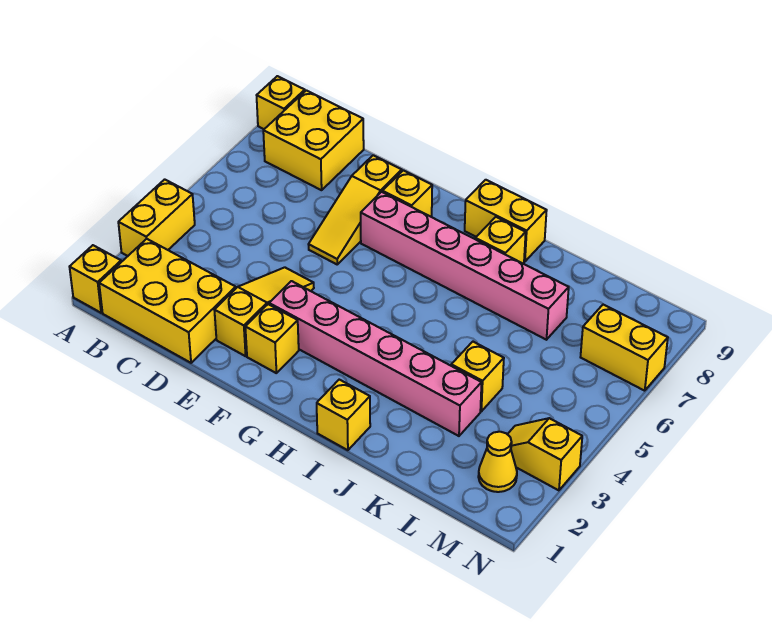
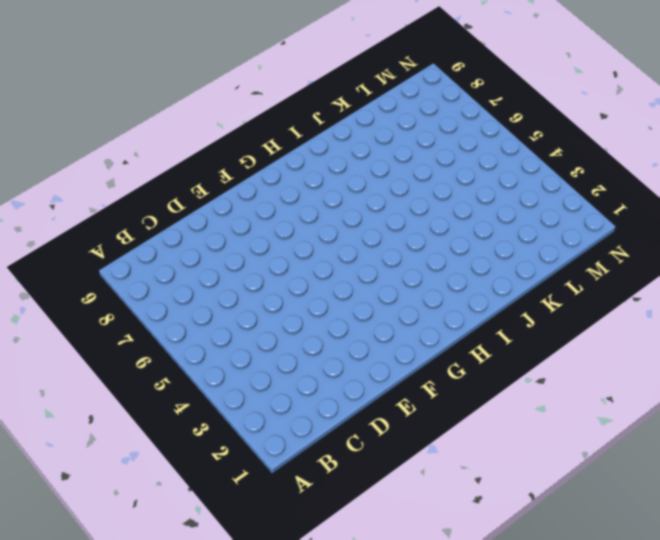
none -> yellow brick A1 level 1
none -> yellow brick A3:A4 level 1
none -> yellow brick A9 level 1

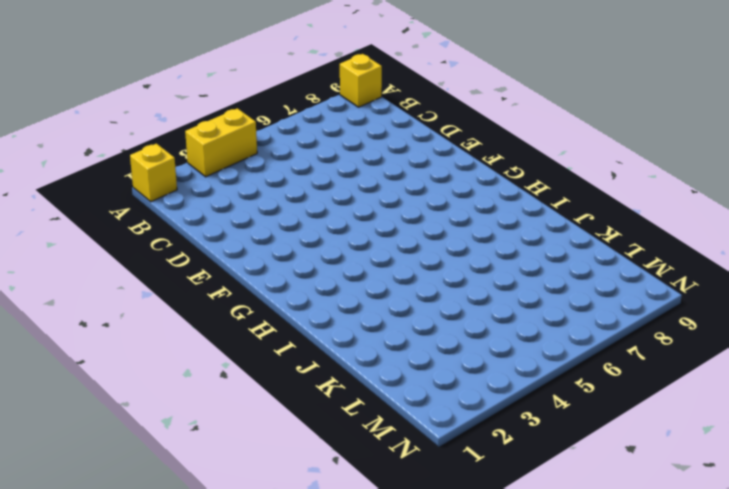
none -> yellow brick B1:D2 level 1
none -> yellow brick B8:C9 level 1
none -> yellow slope E2:E4 level 1 top 2

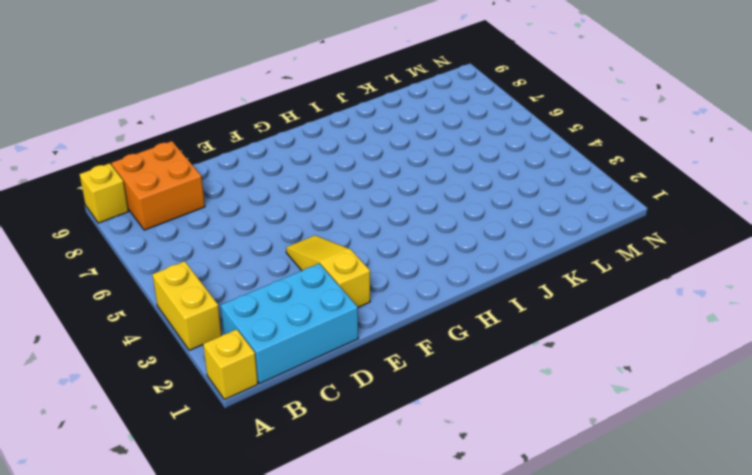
cyan brick B1:D2 level 1 -> yellow brick B1:D2 level 1
orange brick B8:C9 level 1 -> yellow brick B8:C9 level 1
none -> yellow slope E6:E8 level 1 top 8
none -> yellow brick F2 level 1
none -> pink brick F3:K3 level 1

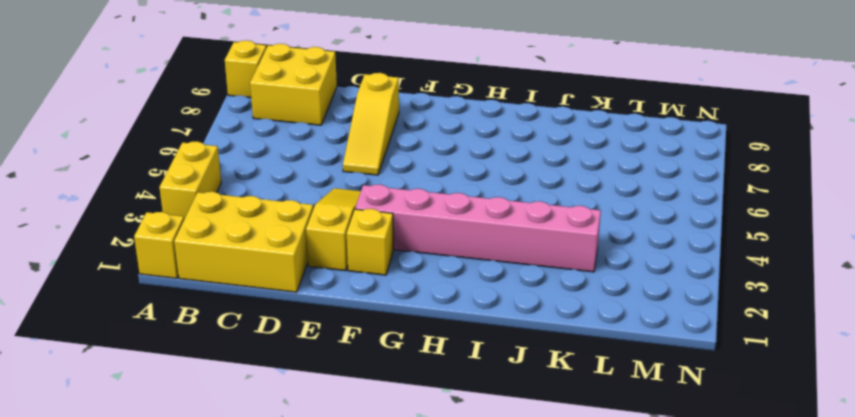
none -> pink brick F7:K7 level 1
none -> yellow brick F8 level 1
none -> yellow brick H9:I9 level 1

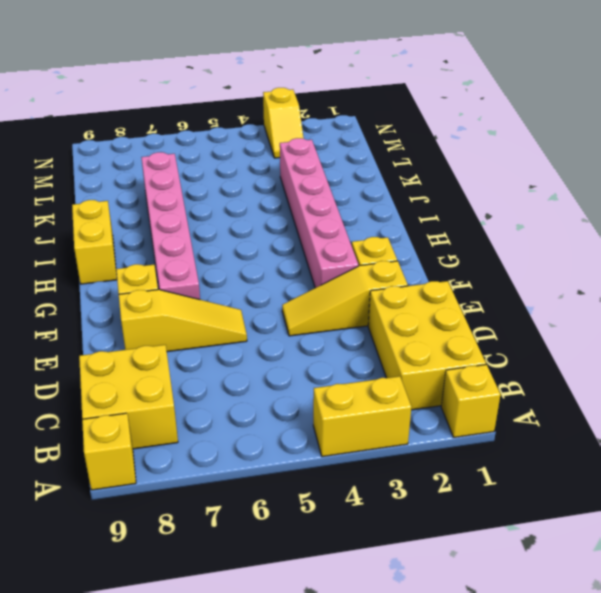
none -> yellow brick I1 level 1
none -> yellow brick I8 level 1
none -> yellow brick K4 level 1

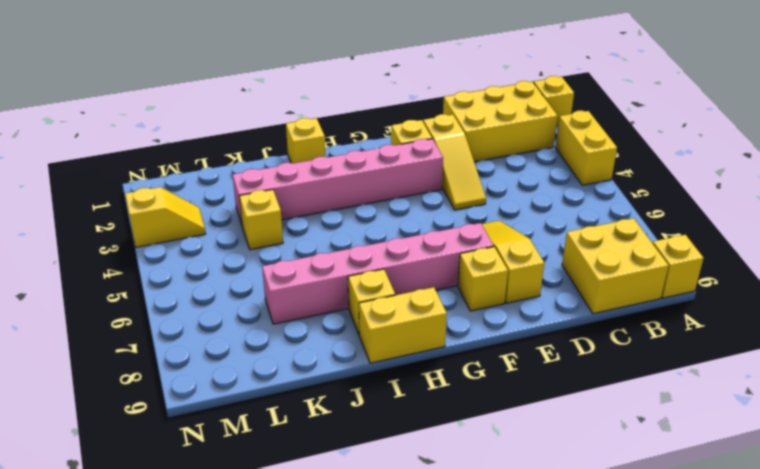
none -> yellow cone M2 level 1
none -> yellow brick M7:N7 level 1

